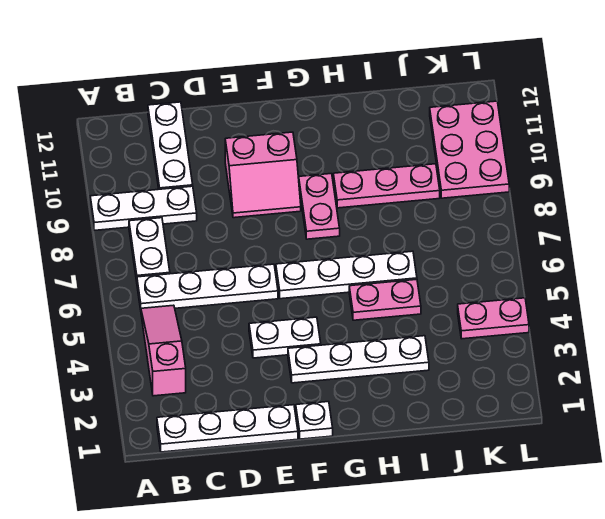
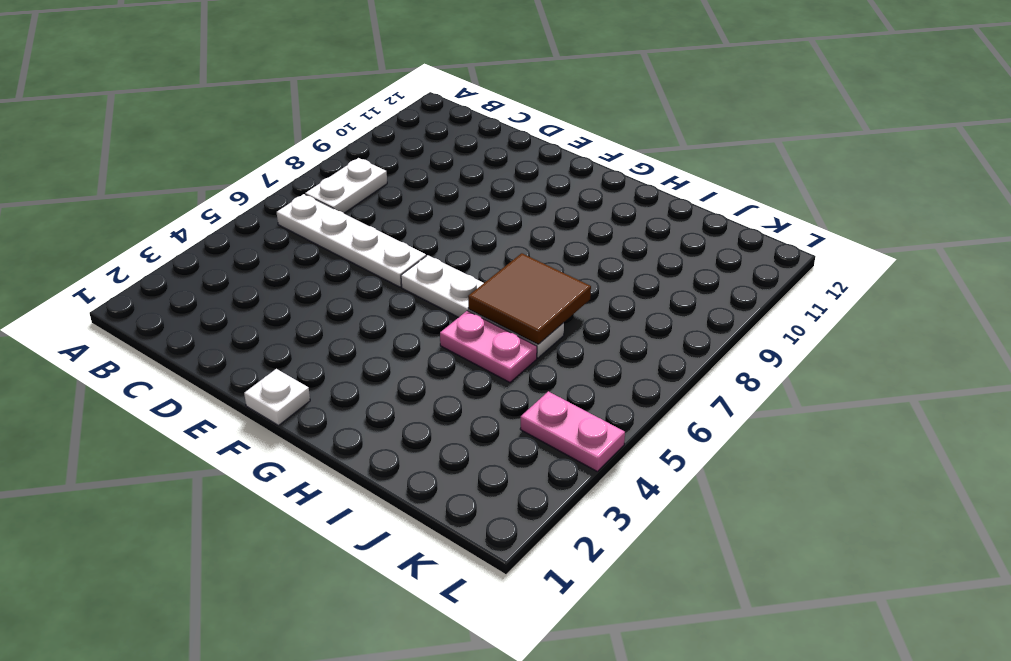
brown tile H6:I7 level 2 -> none
none -> white plate A9:C9 level 1
none -> white plate B1:E1 level 1
none -> pink slope B3:B5 level 1 top 3

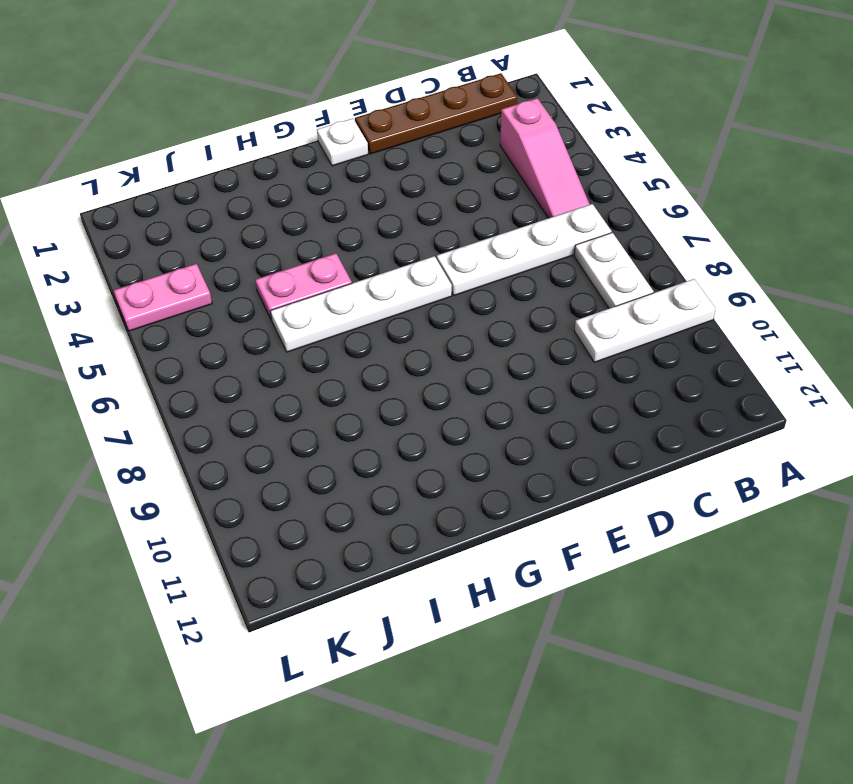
brown plate B1:E1 level 1 -> white plate B1:E1 level 1
none -> white plate C10:C12 level 1
none -> white plate E4:F4 level 1
none -> pink slope E9:F10 level 1 top 10

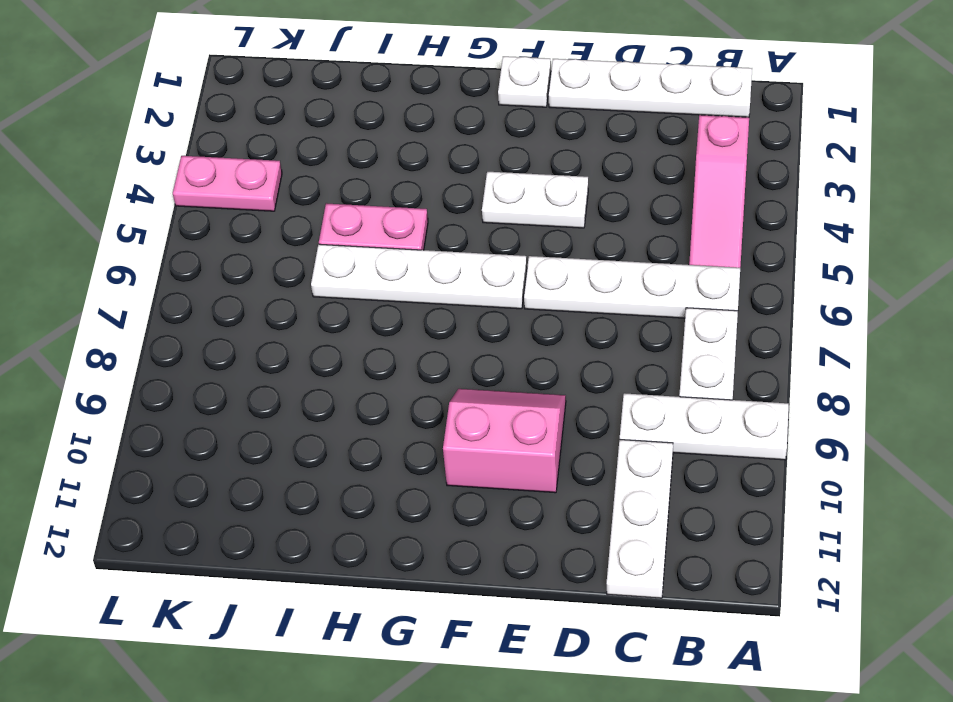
none -> white plate F3:I3 level 1
none -> pink plate G8:G9 level 1
none -> pink plate H9:J9 level 1

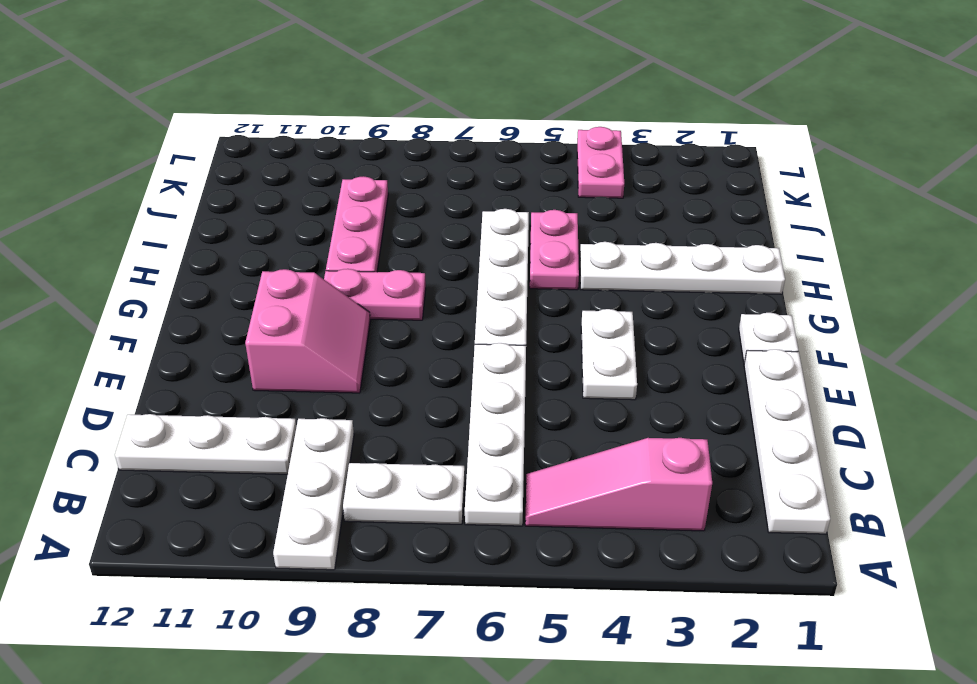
white plate H1:H4 level 1 -> white plate F3:I3 level 1
none -> pink plate K9:L11 level 1

